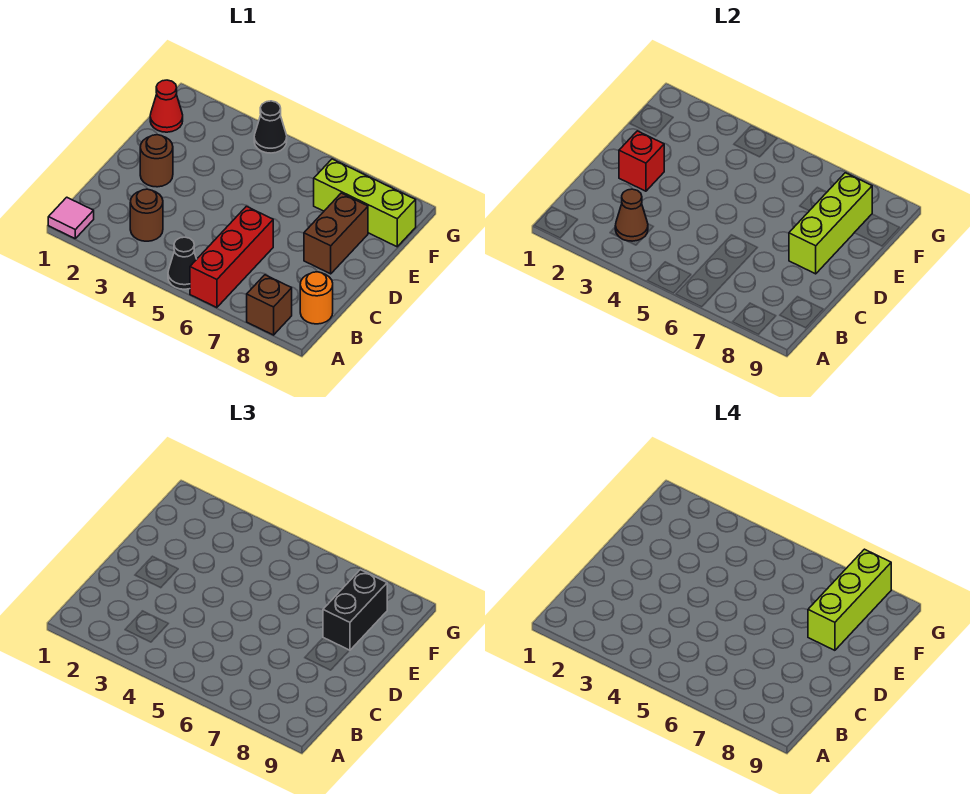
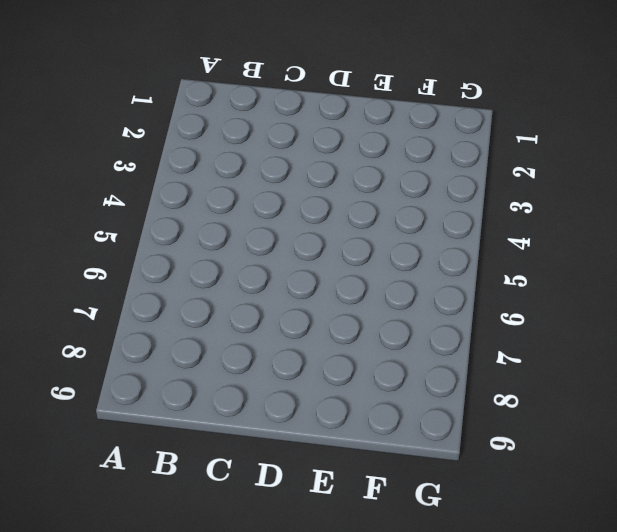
none -> pink tile A1 level 1
none -> black cone A5 level 1
none -> red brick A6:C6 level 1

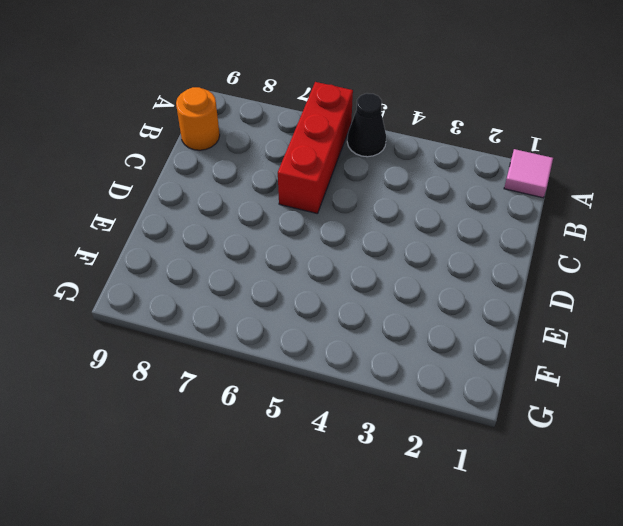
none -> brown brick A8 level 1
none -> brown round brick B3 level 1
none -> brown round brick D2 level 1

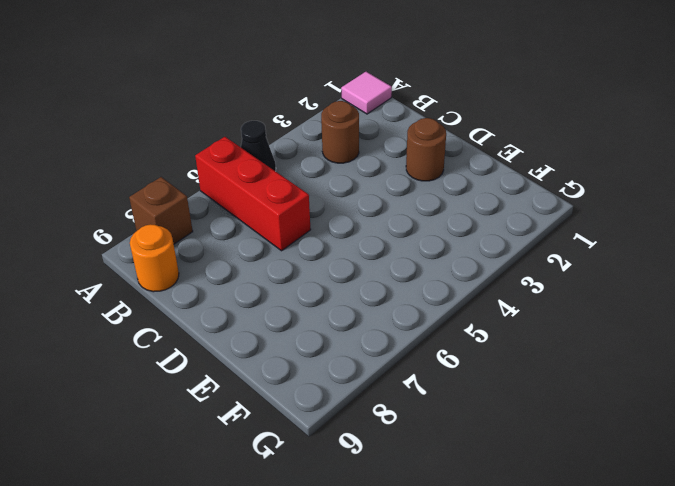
none -> brown brick D8:E8 level 1
none -> red cone F1 level 1
none -> lime brick F7:F9 level 1

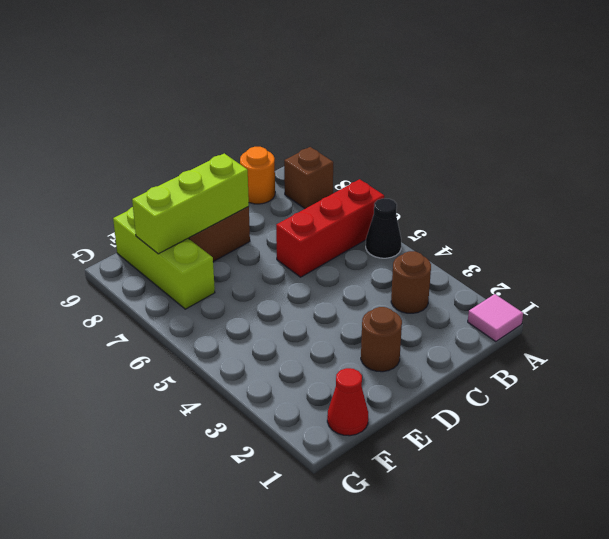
none -> black cone G4 level 1
none -> brown cone B3 level 2
none -> red brick D2 level 2

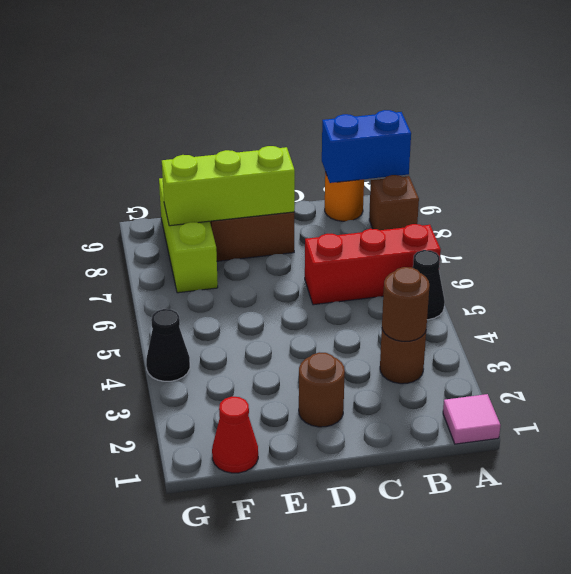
blue brick A9:B9 level 2 -> none
brown round brick B3 level 2 -> brown cone B3 level 2
none -> red brick D2 level 2
none -> black brick E8:F8 level 3
none -> lime brick E8:G8 level 4

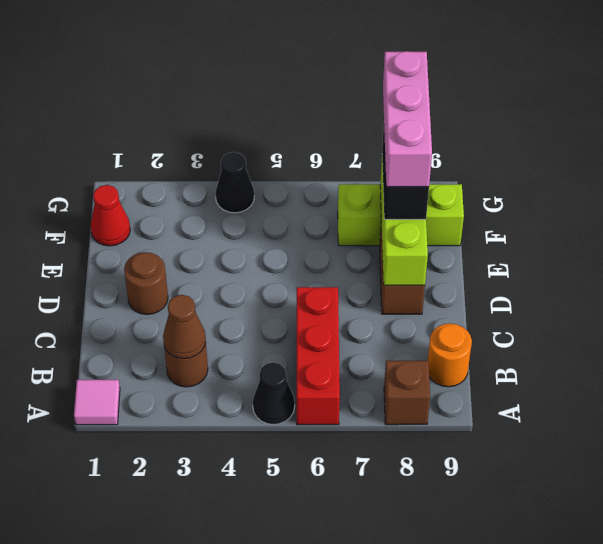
pink brick E8:G8 level 4 -> lime brick E8:G8 level 4
none -> red brick D2 level 2

